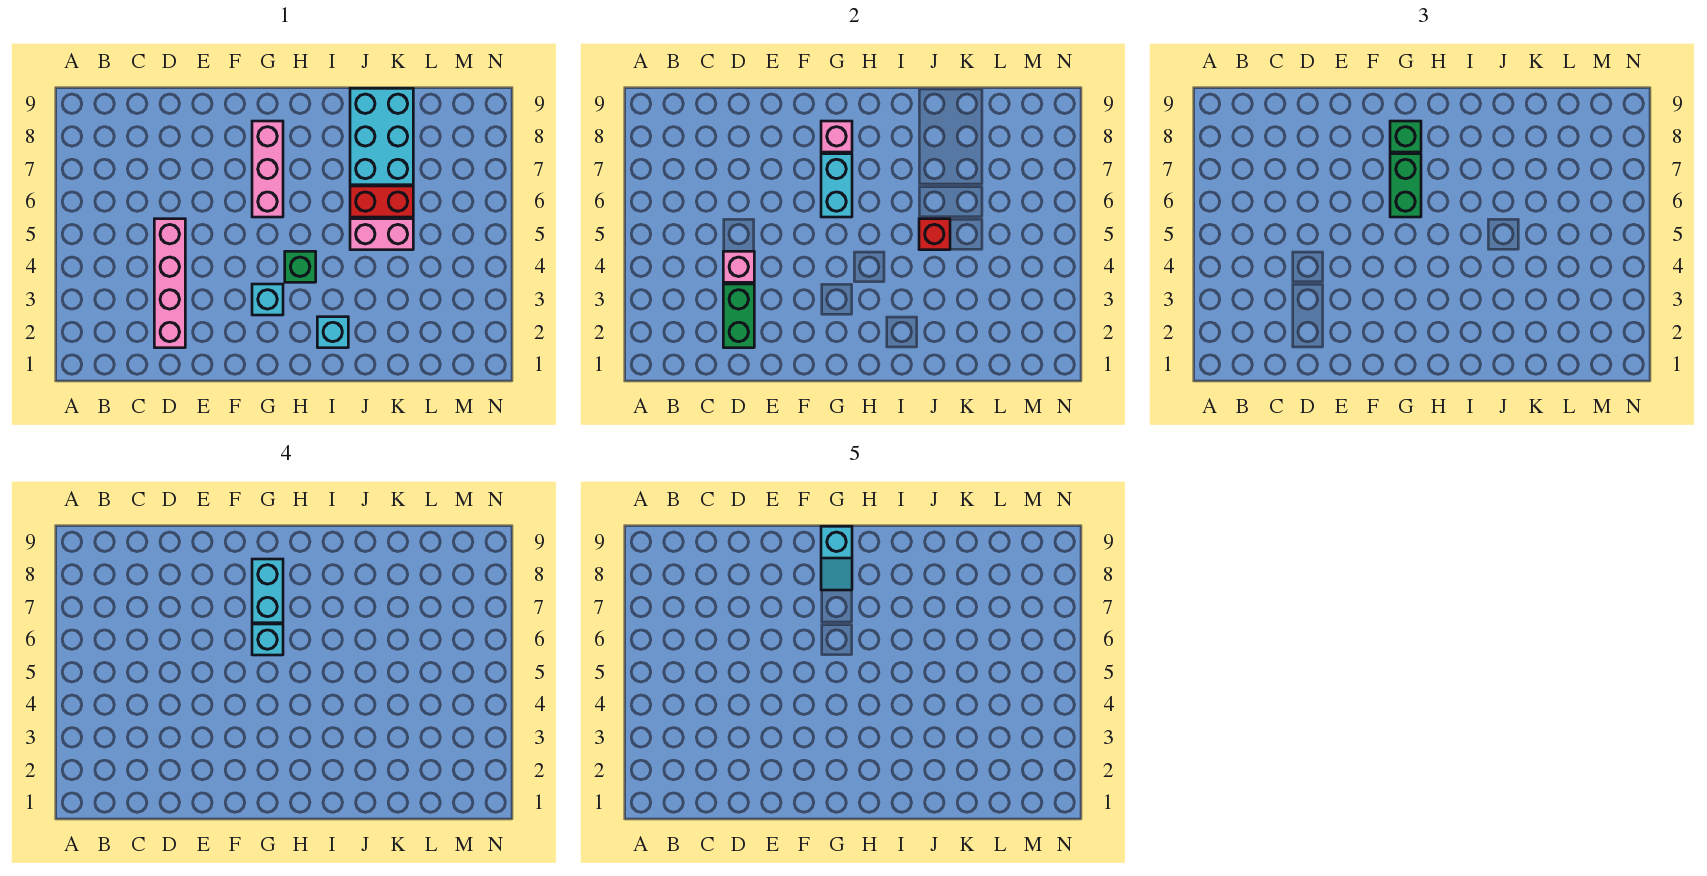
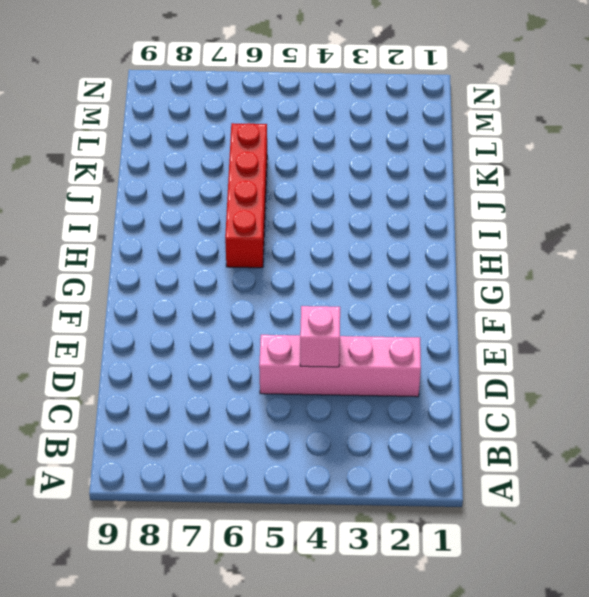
red brick H6:K6 level 1 -> red brick J6:K6 level 1
none -> cyan brick G3 level 1
none -> pink brick G6:G8 level 1
none -> green brick H4 level 1

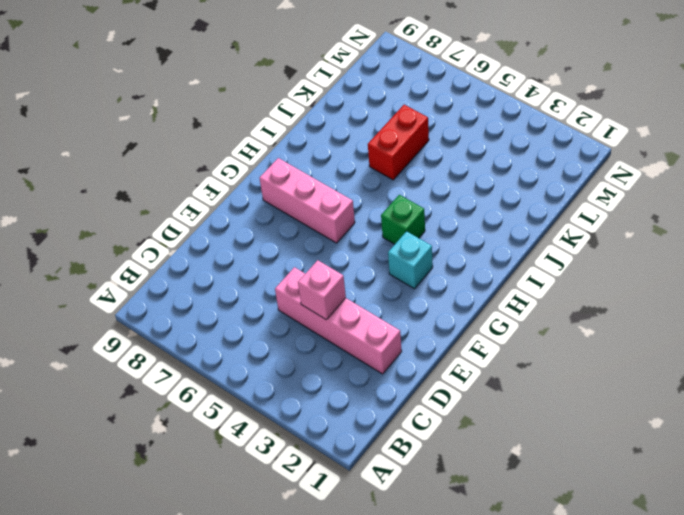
none -> cyan brick I2 level 1
none -> pink brick J5:K5 level 1
none -> cyan brick J7:K9 level 1

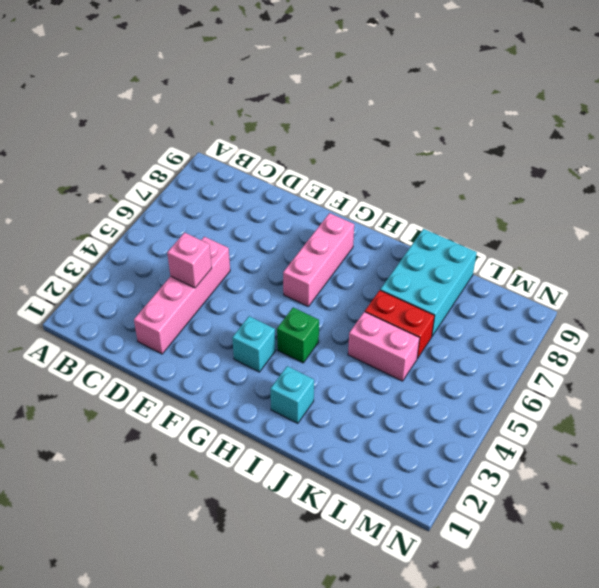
none -> green brick D2:D3 level 2
none -> cyan brick G6:G7 level 2
none -> pink brick G8 level 2

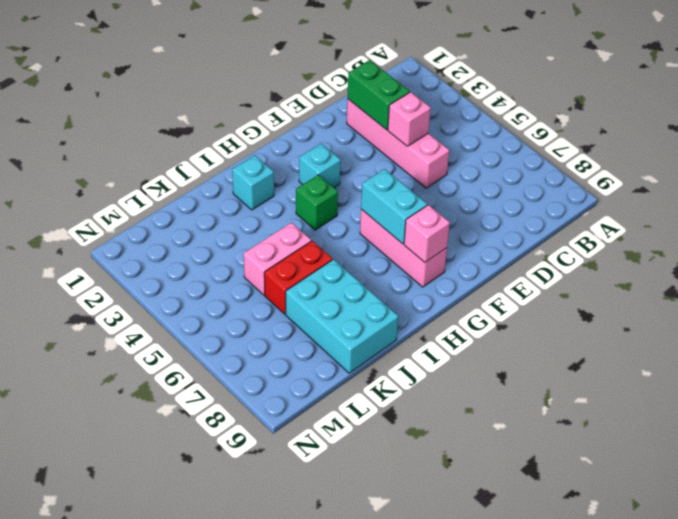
none -> red brick J5 level 2
none -> green brick G6:G7 level 3
none -> green brick G8 level 3

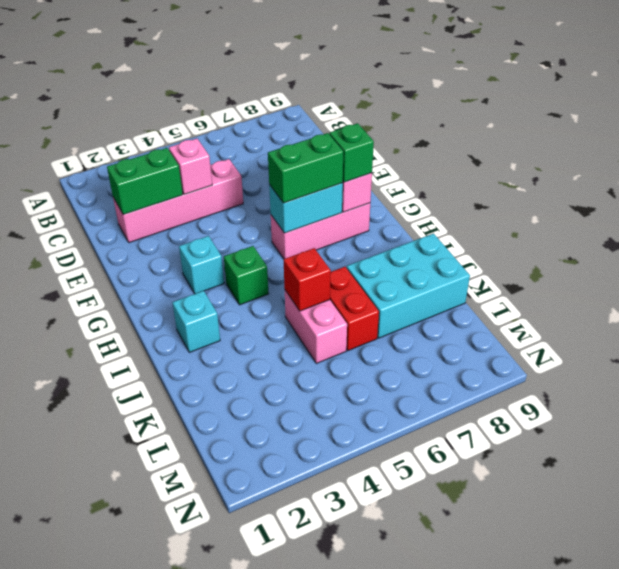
none -> cyan brick G6 level 4
none -> cyan brick G7:G8 level 4
none -> cyan slope G8:G9 level 5 top 9

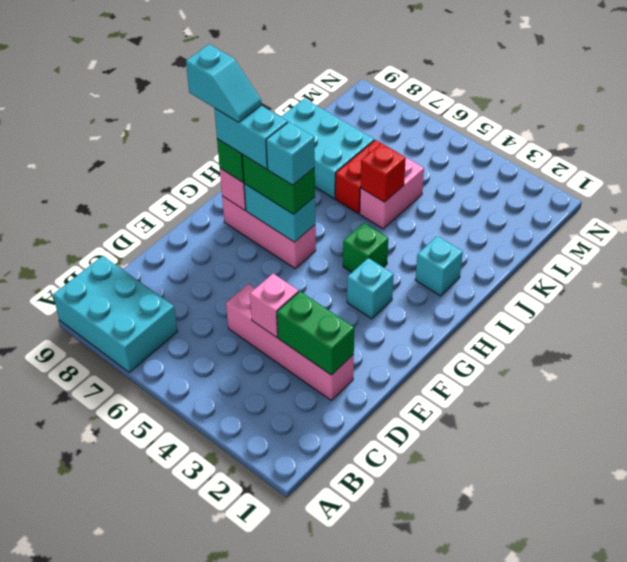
cyan brick A7:B9 level 1 -> none

